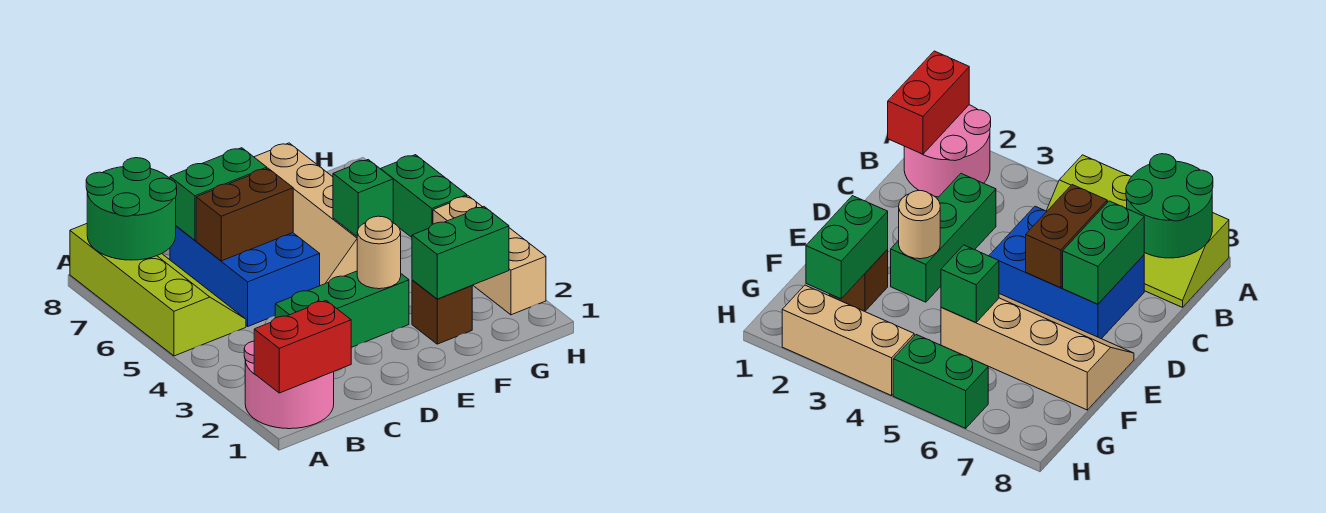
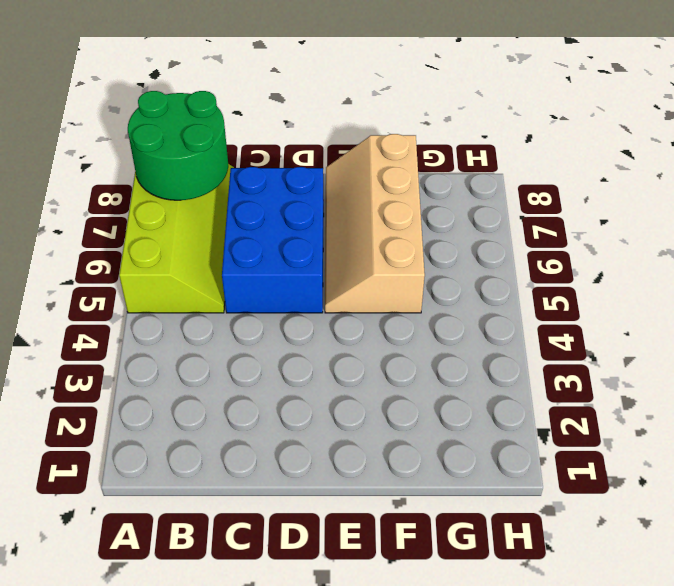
none -> pink round brick A1:B2 level 1
none -> green brick C3:E3 level 1
none -> brown brick F2 level 1

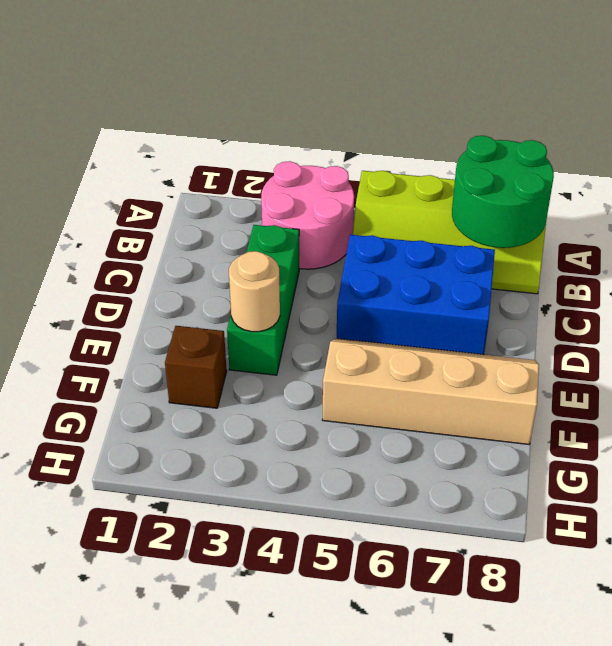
pink round brick A3:B4 level 1 -> pink round brick A1:B2 level 1
none -> tan brick H2:H4 level 1
none -> green brick H5:H6 level 1
none -> red brick A1:B1 level 2

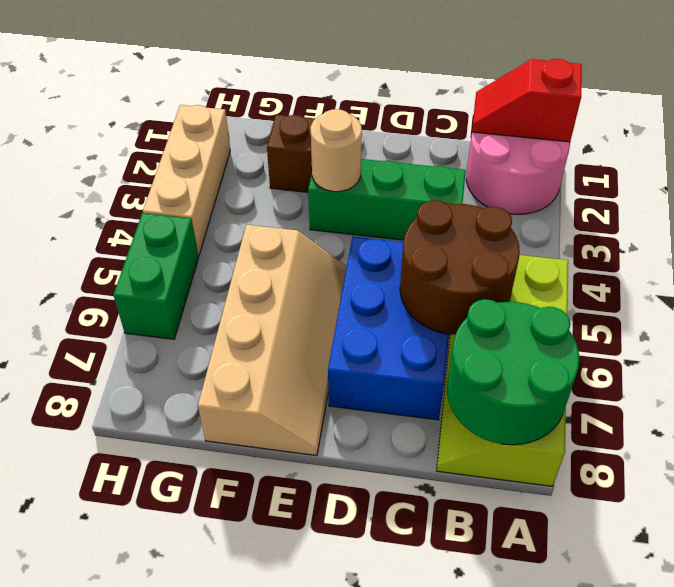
red slope A1:B1 level 2 top A -> red brick A1:B1 level 2
brown round brick B5:C6 level 2 -> brown brick C6:D6 level 2
none -> green brick C7:D7 level 2
none -> green brick F2:G2 level 2
none -> green brick F5 level 2

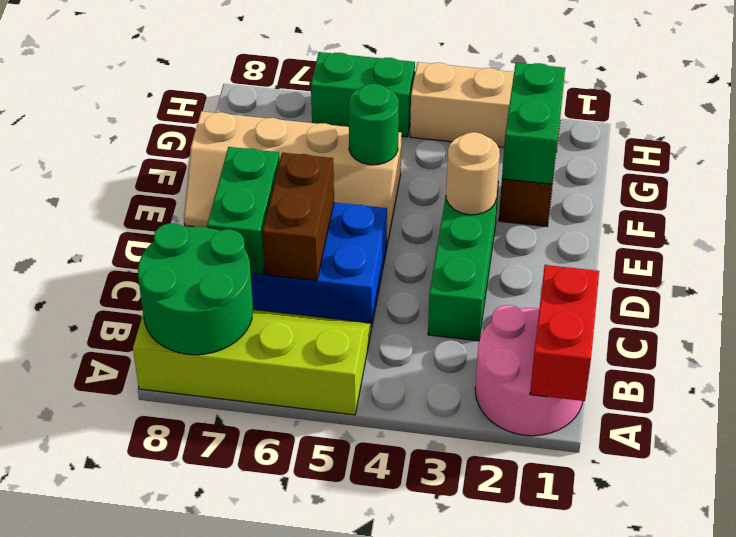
green round brick F5 level 2 -> green brick F5 level 2

